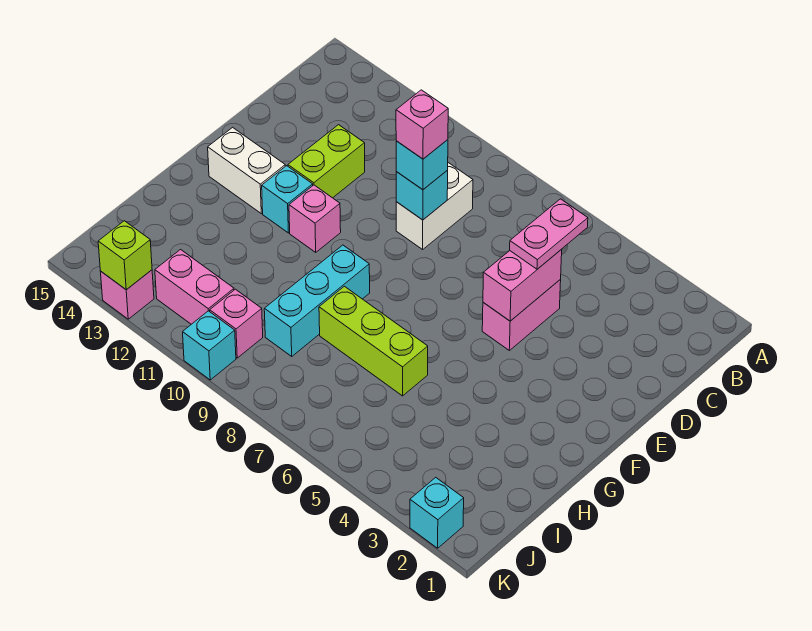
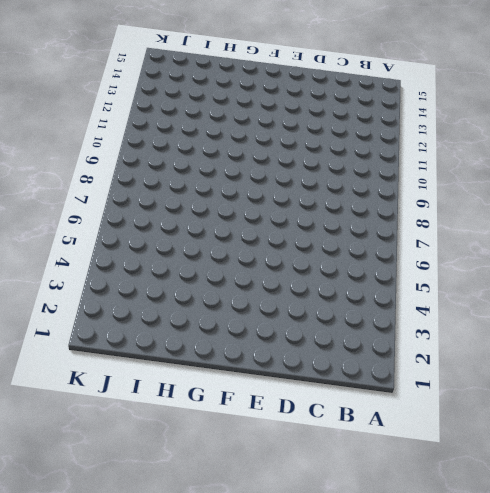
none -> white brick C9:D9 level 1
none -> pink brick D5:E5 level 1
none -> lime brick D12:E12 level 1

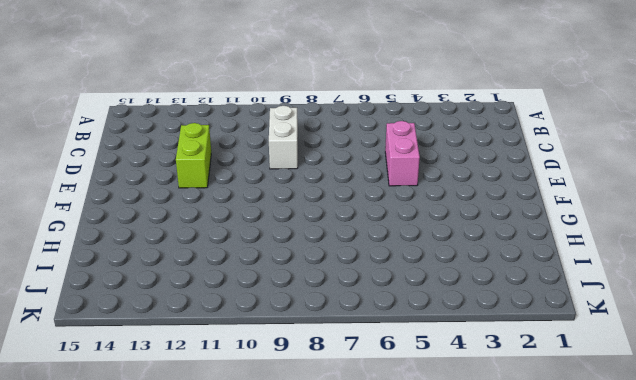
none -> pink brick F11 level 1
none -> cyan brick F12 level 1
none -> white brick F13:F14 level 1

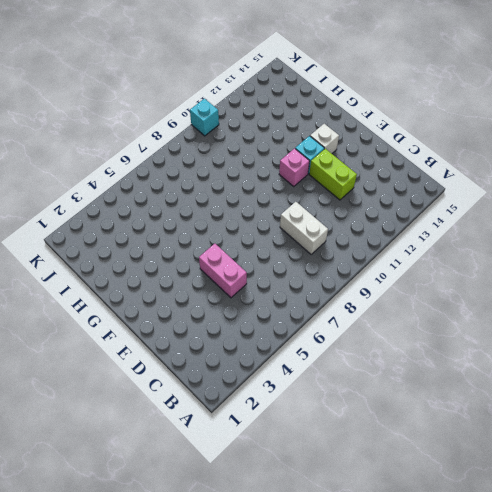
white brick F13 level 1 -> white brick F13:F14 level 1
none -> cyan brick G9:I9 level 1
none -> lime brick H6:H8 level 1
none -> pink brick J10 level 1

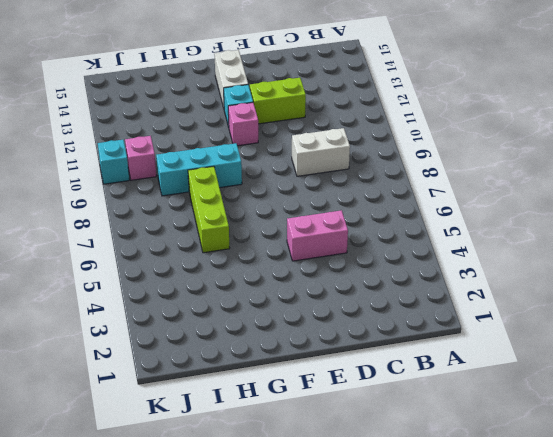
none -> pink brick J11:J12 level 1
none -> cyan brick K2 level 1
none -> pink brick K13 level 1

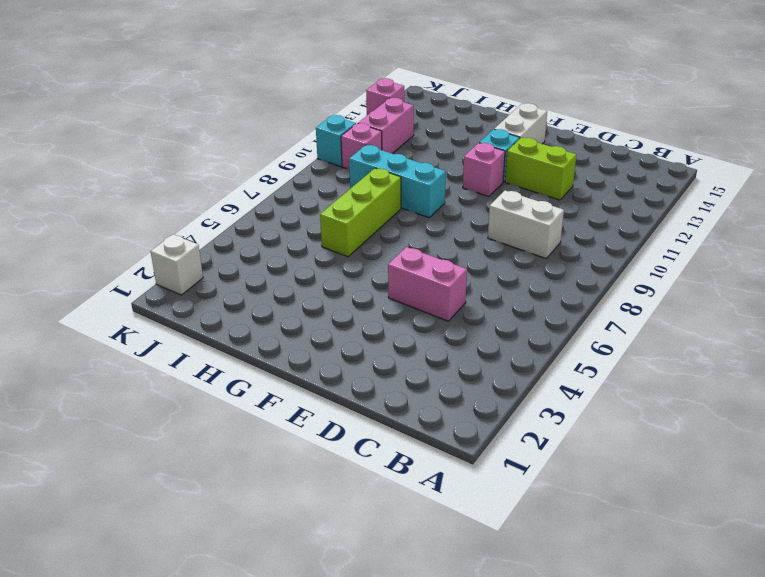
white brick K2 level 1 -> cyan brick K2 level 1
none -> pink brick D5:E5 level 2
none -> cyan brick D9 level 2
none -> lime brick K13 level 2

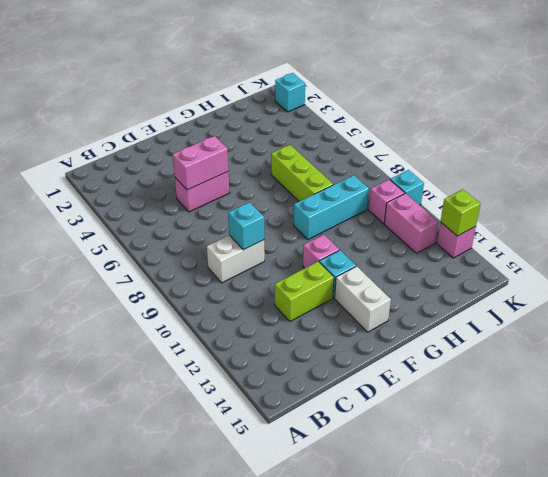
none -> pink plate C5:D5 level 3
none -> cyan brick D9 level 3
none -> pink brick D9 level 4

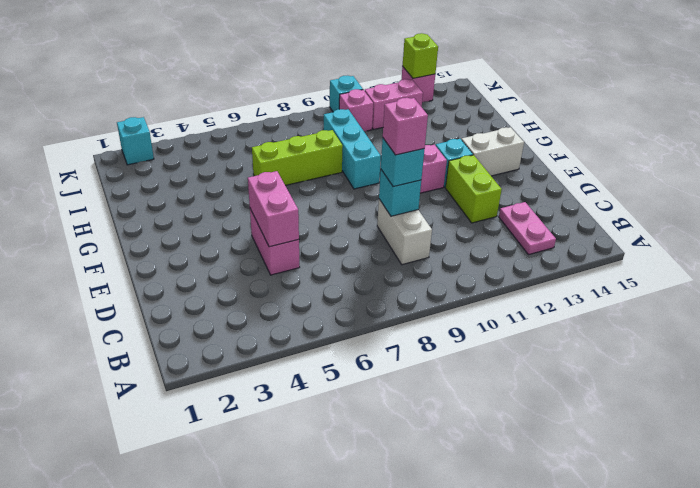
pink plate B13:C13 level 1 -> pink plate C5:D5 level 3

